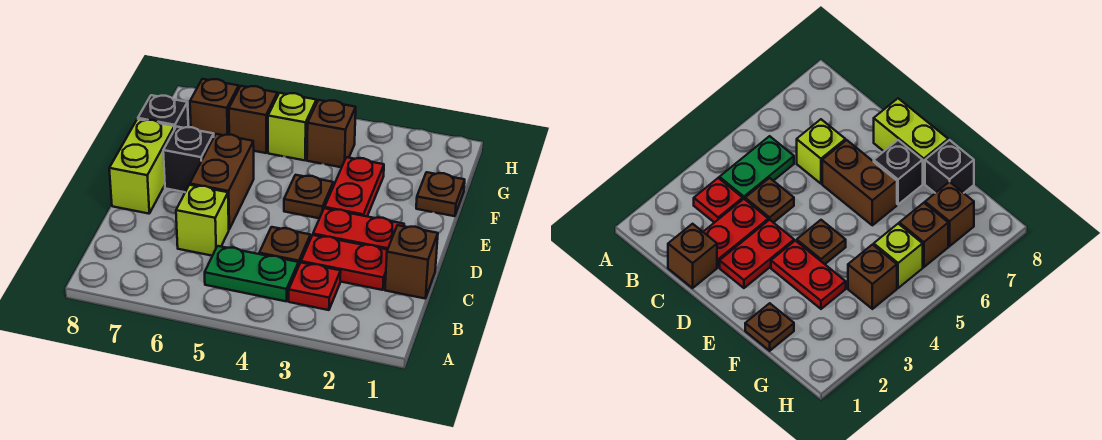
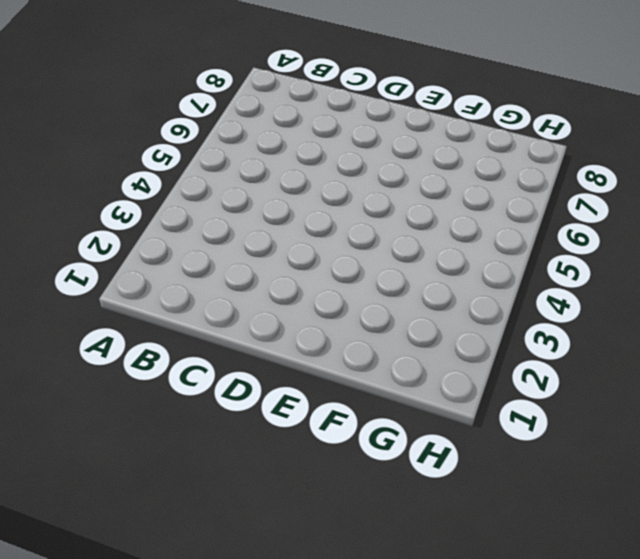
none -> red plate B3 level 1
none -> green plate B4:B5 level 1
none -> brown brick C1 level 1

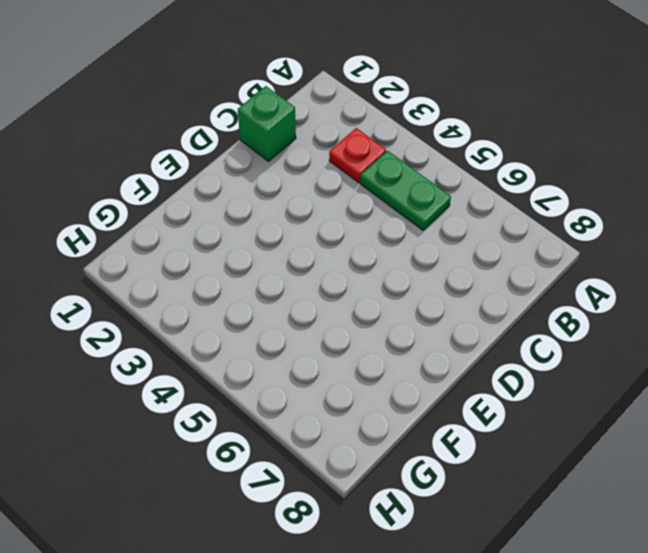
green brick C1 level 1 -> brown brick C1 level 1
none -> red plate C2:C3 level 1
none -> brown plate C4 level 1
none -> lime brick C6 level 1

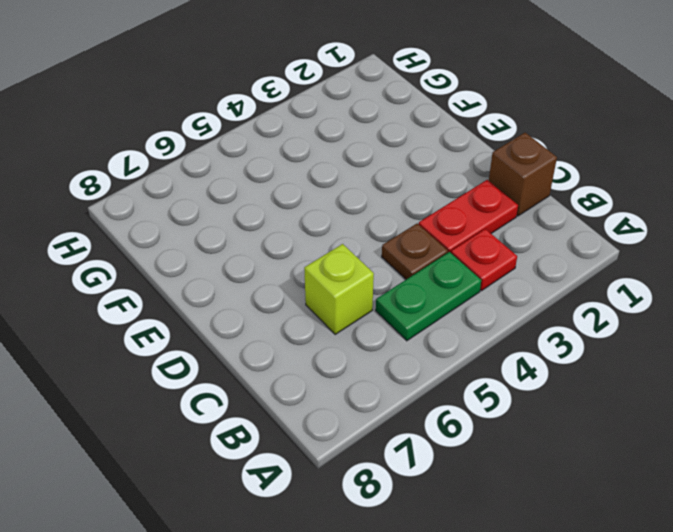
none -> red plate D2:D3 level 1
none -> brown brick D6:E6 level 1
none -> lime brick D8:E8 level 1

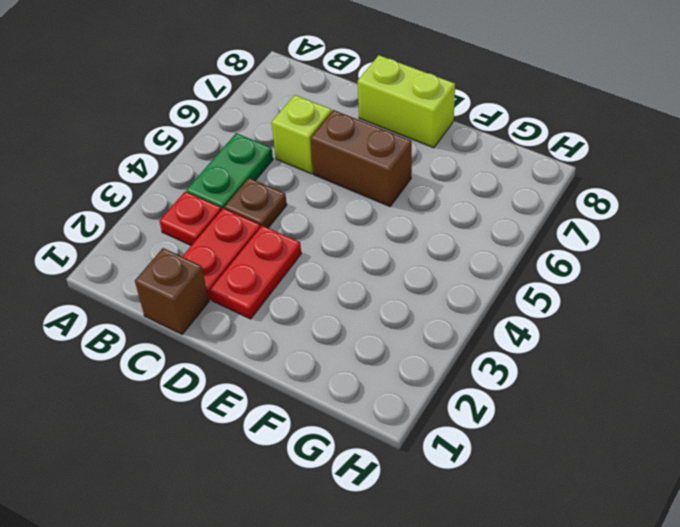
none -> red plate E3:F3 level 1
none -> brown plate E4 level 1
none -> black brick E7 level 1

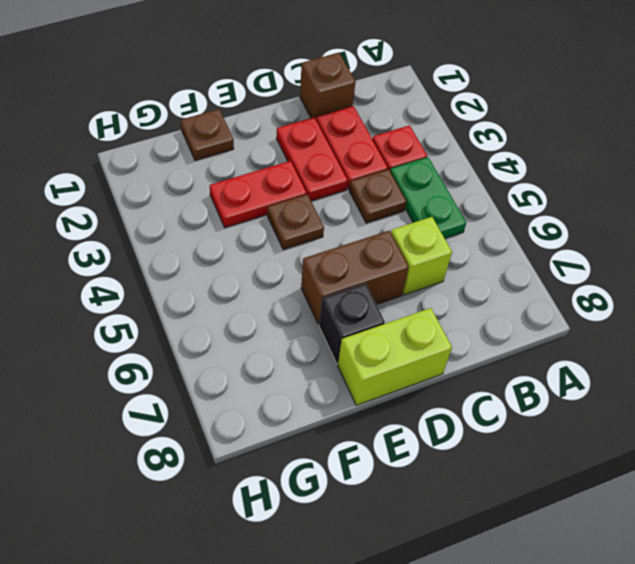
none -> black brick F8 level 1
none -> brown brick G4 level 1
none -> lime brick G5 level 1

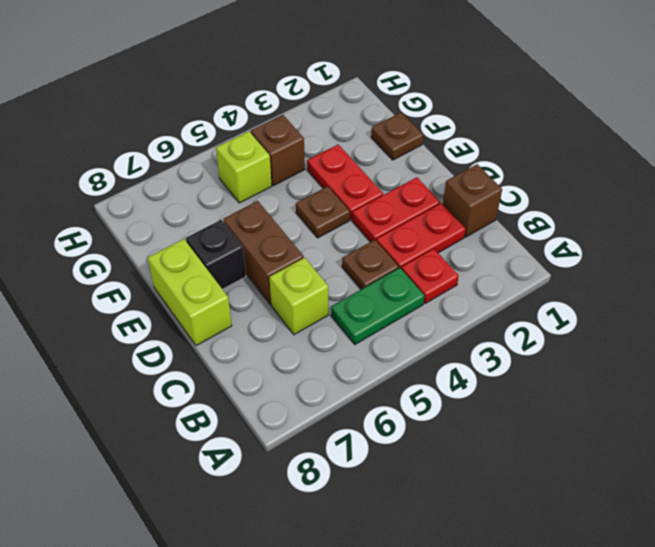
none -> black brick F8 level 1
none -> brown brick G6 level 1
none -> brown brick G7 level 1

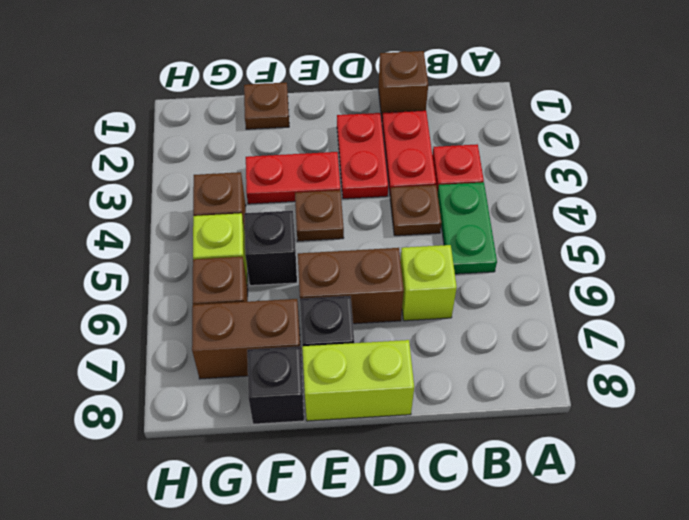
black brick F5 level 1 -> none
brown brick F7:G7 level 1 -> brown brick G7 level 1

